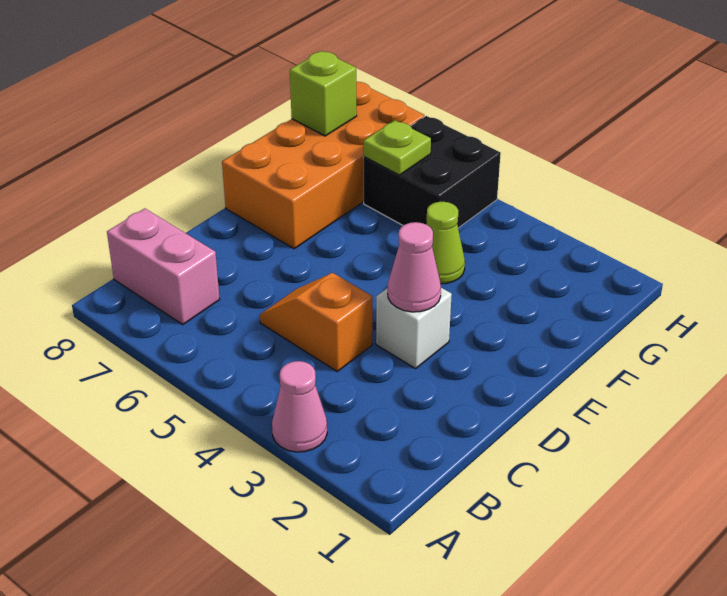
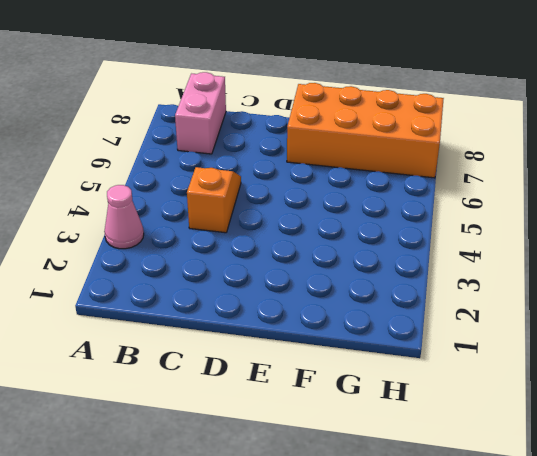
none -> white brick D3 level 1
none -> lime cone F4 level 1

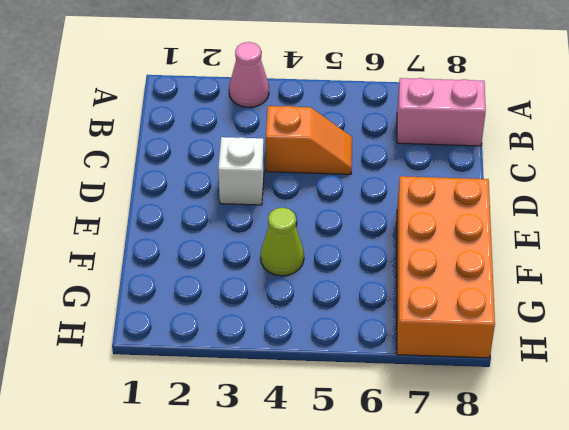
none -> black brick G5:H6 level 1
none -> pink cone D3 level 2

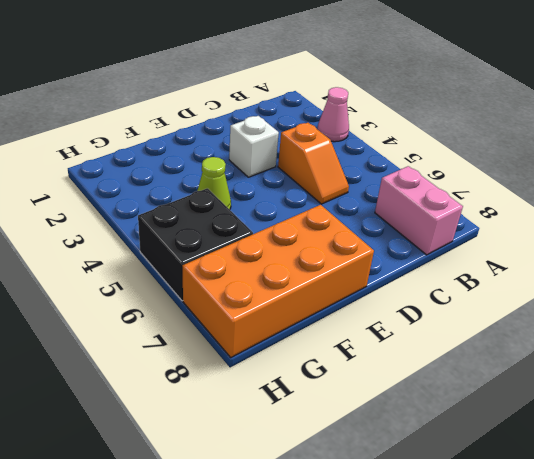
none -> pink cone D3 level 2
none -> lime plate G6 level 2

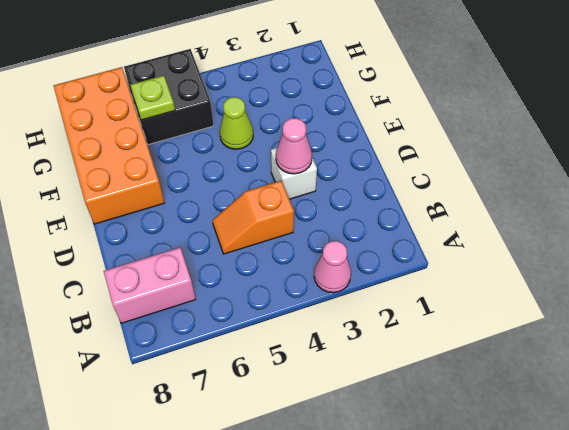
none -> lime brick G8 level 2

